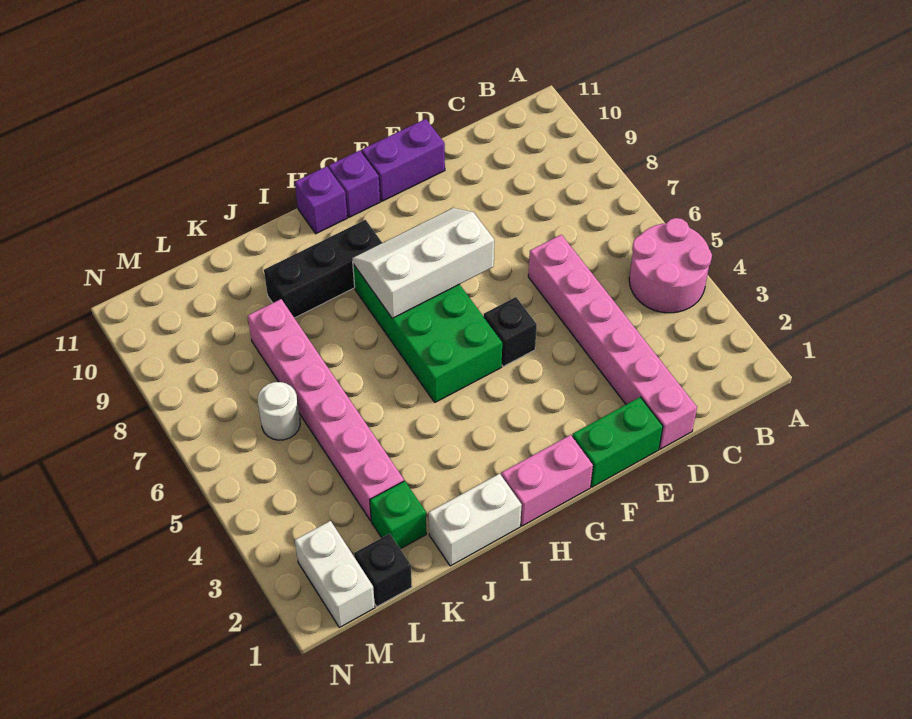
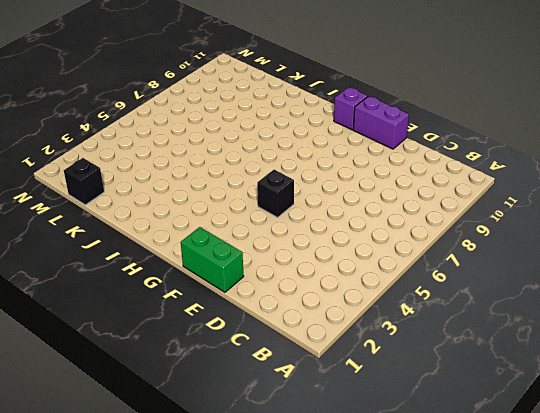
none -> pink round brick A4:B5 level 1
none -> pink brick D1:D6 level 1
none -> pink brick G1:H1 level 1

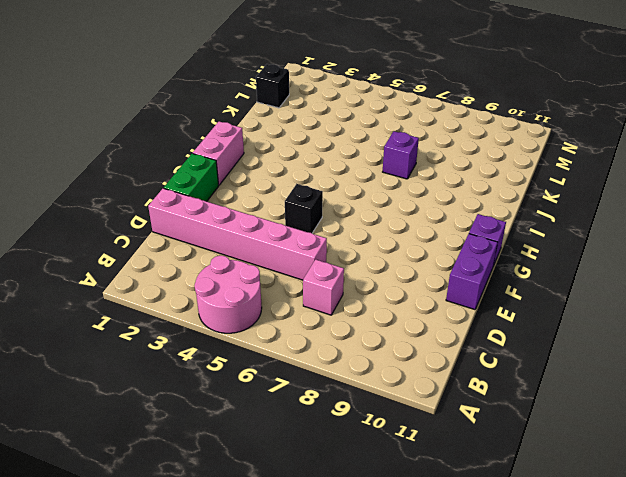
pink brick C7 level 1 -> none
purple brick J7 level 1 -> purple brick H11 level 1
none -> green brick G5:H8 level 1
none -> black brick H9:J9 level 1
none -> white brick I1:J1 level 1

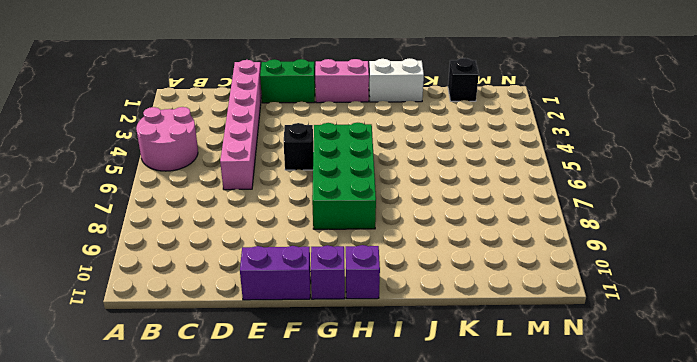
none -> black brick H9:J9 level 1
none -> green brick K2 level 1
none -> pink brick K3:K8 level 1

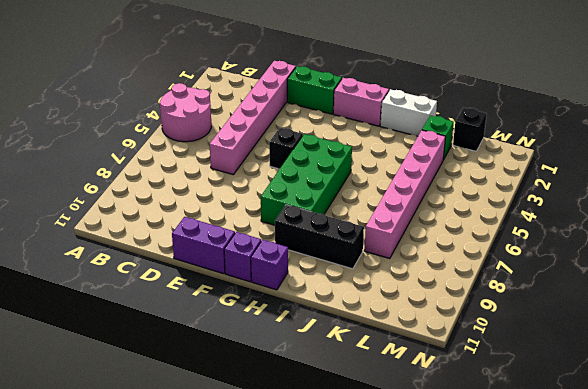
none -> white round brick L6 level 1
none -> white brick M1:M2 level 1
none -> white slope F7:H8 level 2 top 7

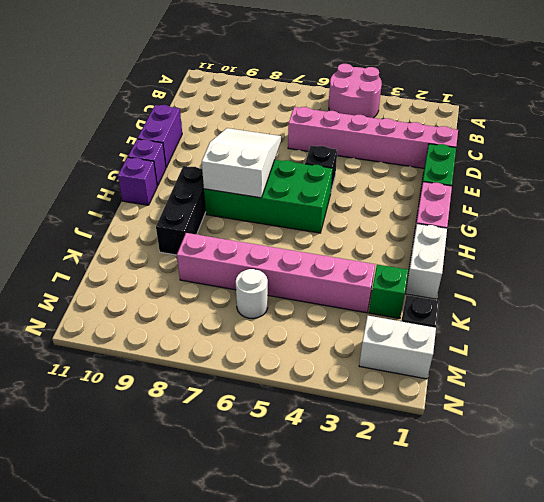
white slope F7:H8 level 2 top H -> white slope F7:H8 level 2 top 7

